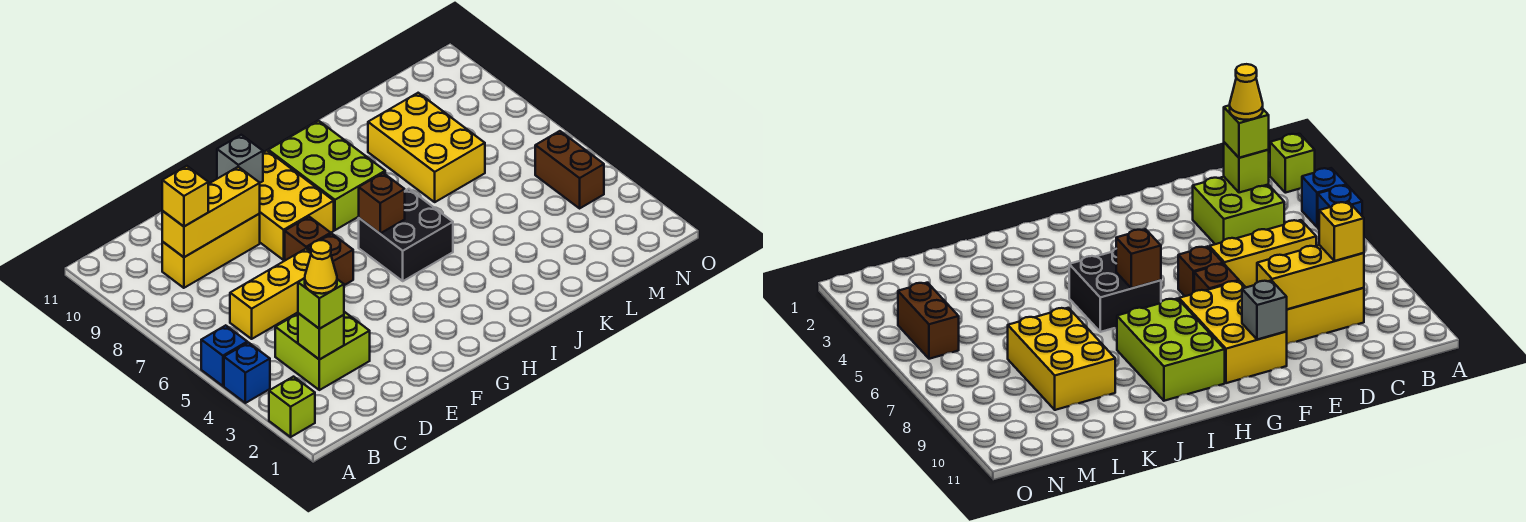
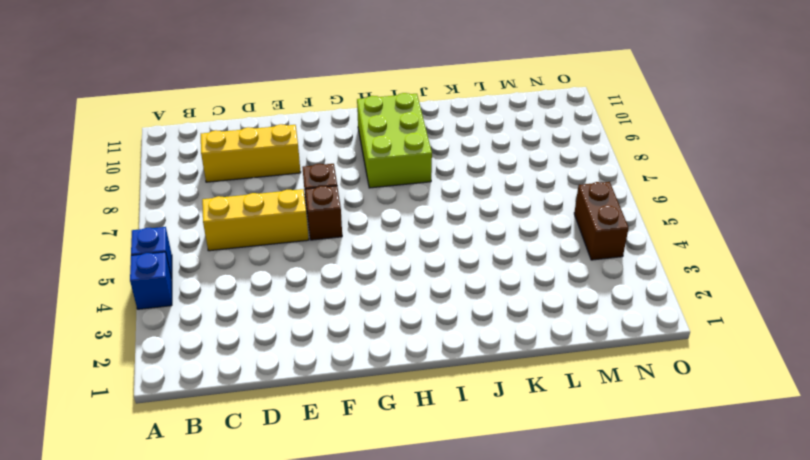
none -> lime brick A2 level 1
none -> lime brick C3:D4 level 1
none -> yellow brick F8:G10 level 1

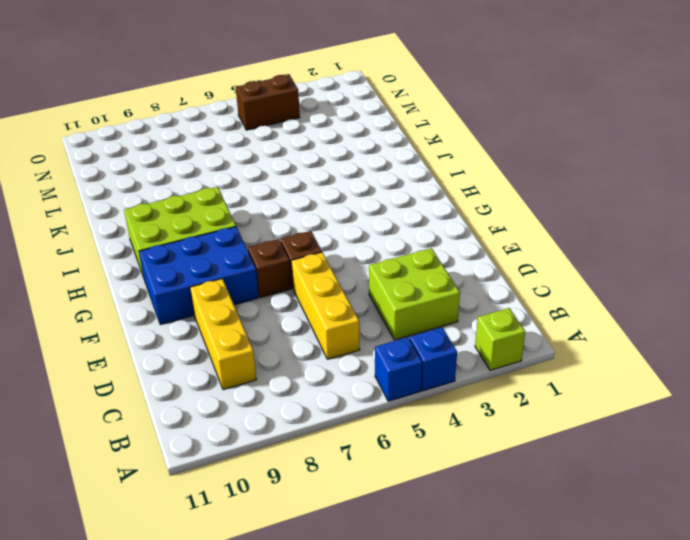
blue brick F8:G10 level 1 -> yellow brick F8:G10 level 1
none -> black brick H5:I6 level 1
none -> yellow brick K7:L9 level 1
none -> lime brick C3 level 2

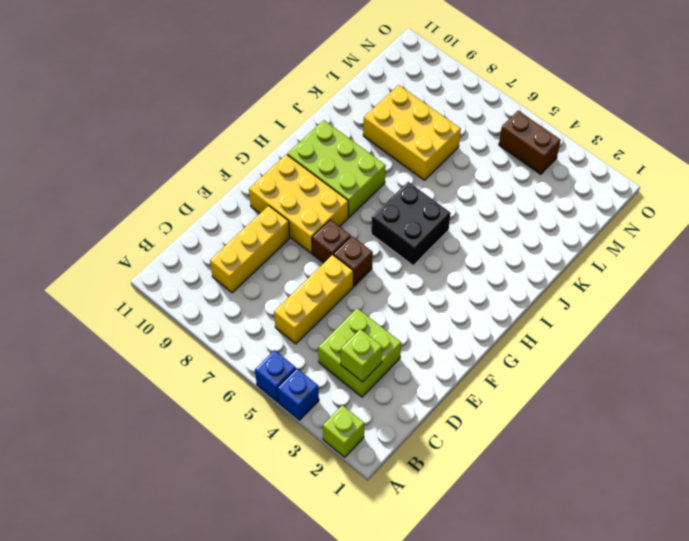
none -> yellow brick C9:E9 level 2
none -> grey brick F10 level 2
none -> brown brick H6 level 2

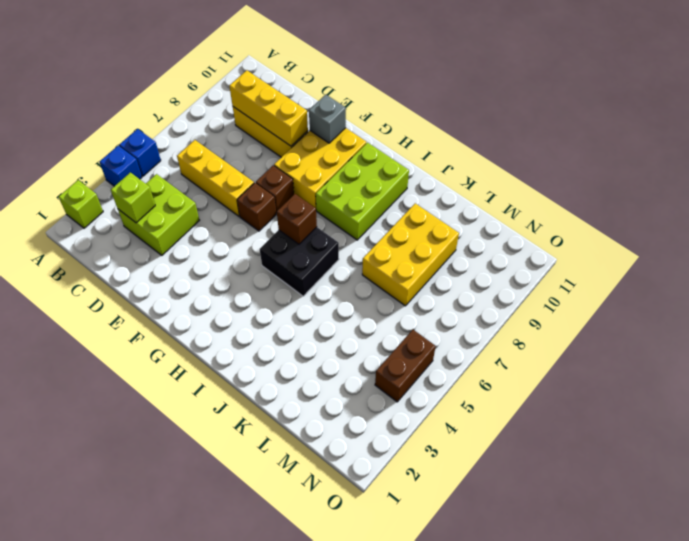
none -> lime brick C3 level 3
none -> yellow brick C9 level 3
none -> yellow cone C3 level 4

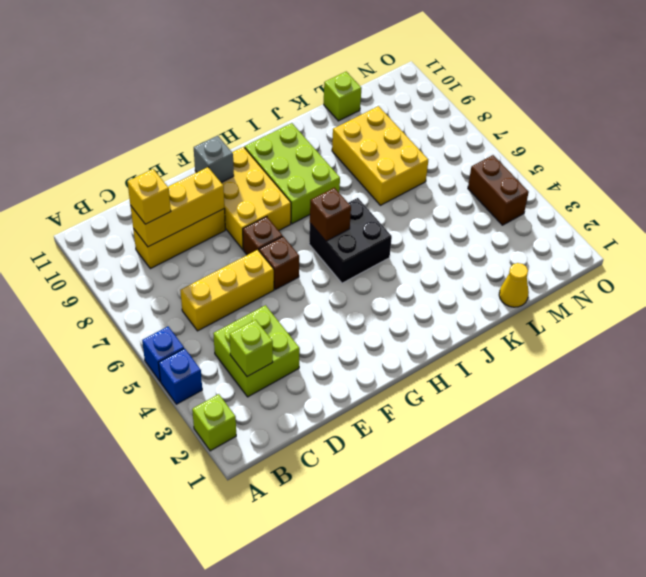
yellow cone L1 level 1 -> yellow cone C3 level 4
lime brick L11 level 1 -> lime brick C3 level 3

